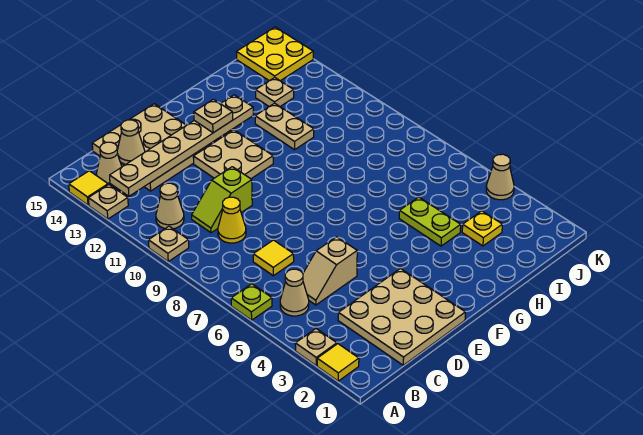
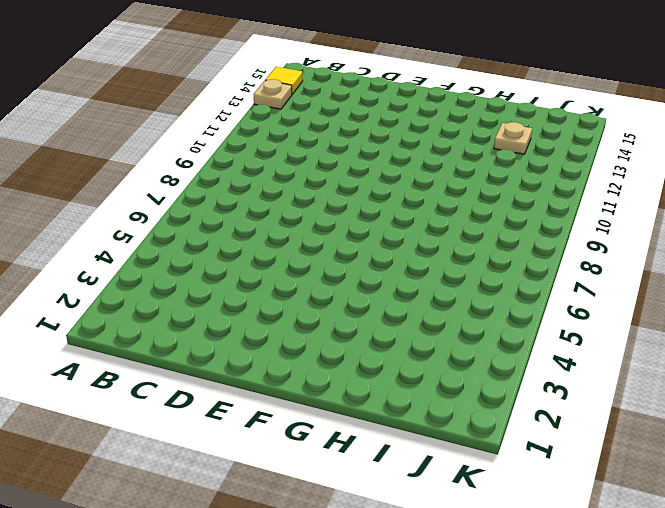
none -> yellow tile A2 level 1
none -> tan plate A3 level 1
none -> lime plate A6 level 1

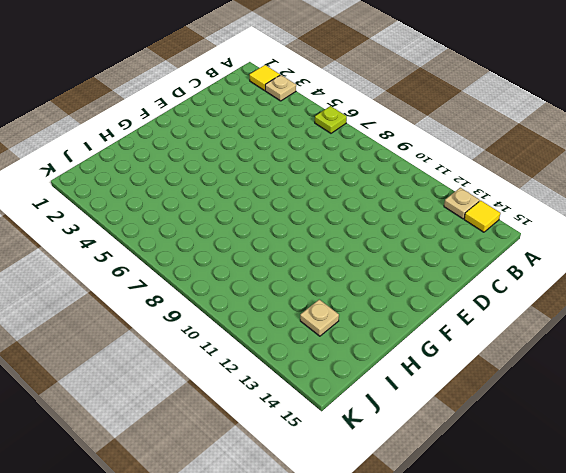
none -> tan plate A10 level 1
none -> tan cone B5 level 1
none -> tan cone B11 level 1

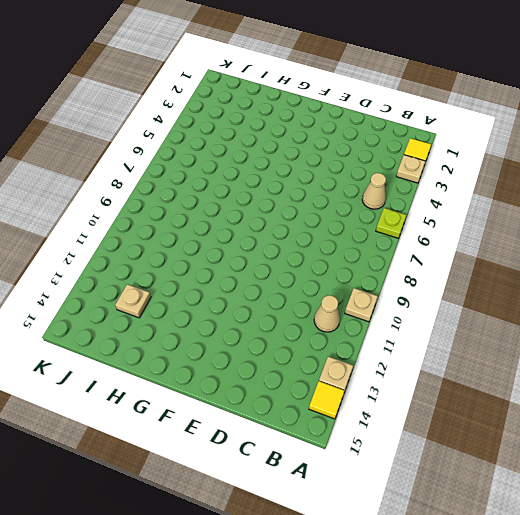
none -> tan cone B14 level 1
none -> tan plate C1:E3 level 1
none -> tan slope C5:D5 level 1 top D

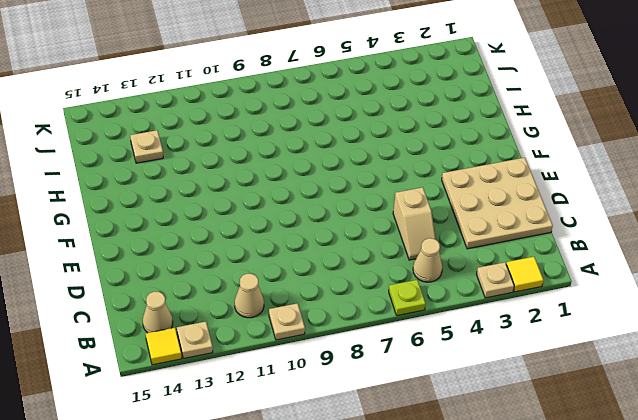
none -> yellow tile C7 level 1
none -> yellow cone C9 level 1
none -> lime slope C10:D10 level 1 top D

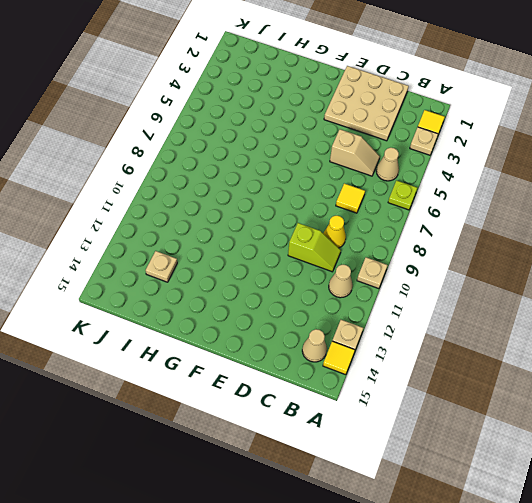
none -> tan plate C13:E15 level 1
none -> tan plate E11:F12 level 1
none -> lime plate H4:H5 level 1

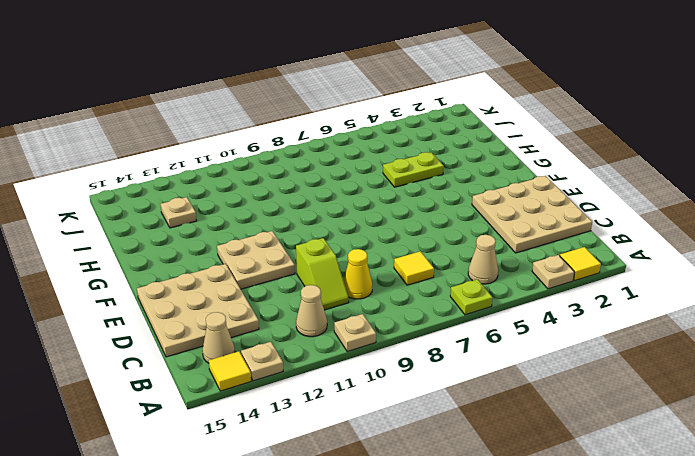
none -> tan slope C5:D5 level 1 top D
none -> tan plate H11:H12 level 1
none -> yellow plate I3 level 1

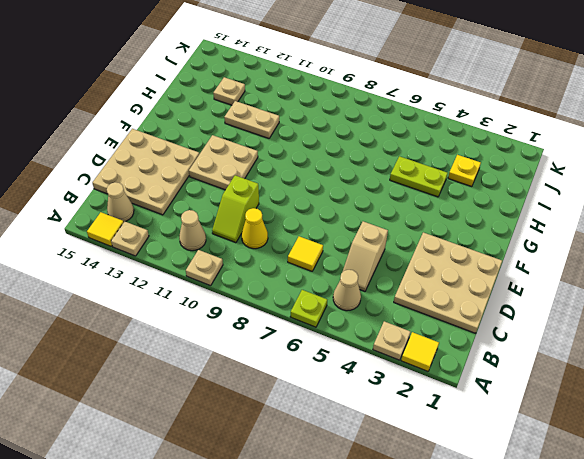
none -> yellow plate J14:K15 level 1
none -> tan cone K4 level 1
none -> tan plate B13:G13 level 2

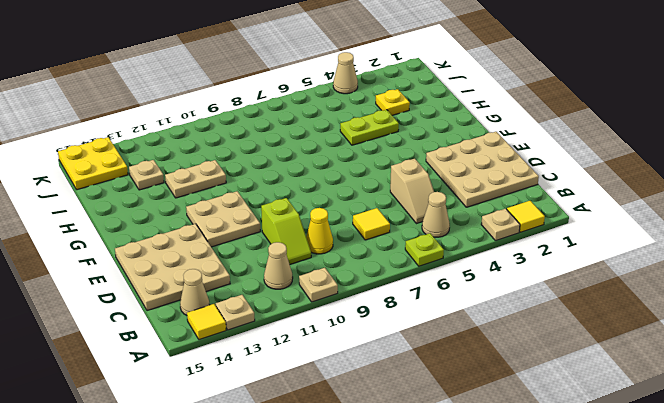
none -> tan plate B13:G13 level 2
none -> tan cone C14 level 2
none -> tan plate F13 level 3

